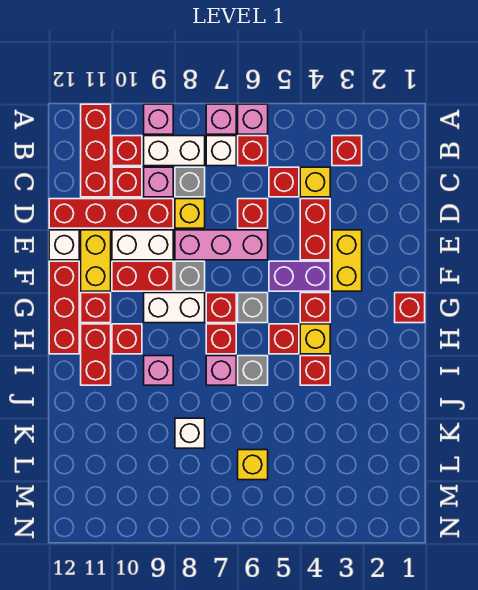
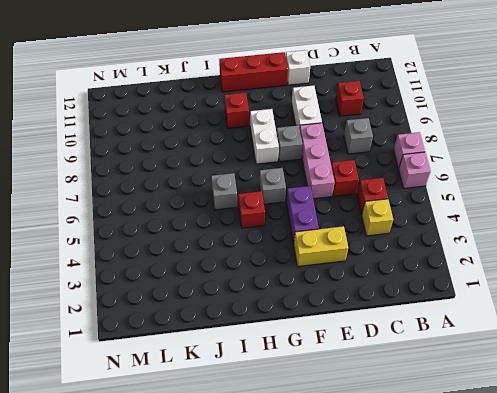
none -> pink brick A9 level 1
none -> red brick A11:C11 level 1
none -> red brick B3 level 1
none -> red brick B6 level 1

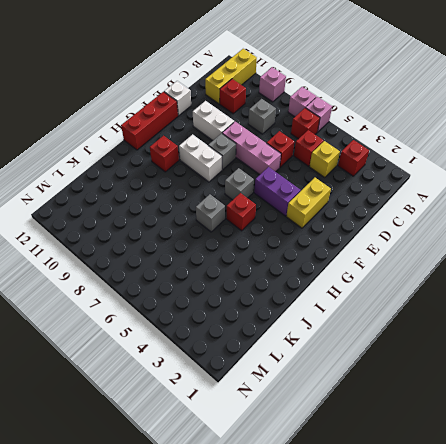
yellow brick A11:C11 level 1 -> red brick A11:C11 level 1
none -> white brick B7 level 1
none -> white brick B8:B9 level 1
none -> red brick B10 level 1
none -> pink brick C9 level 1

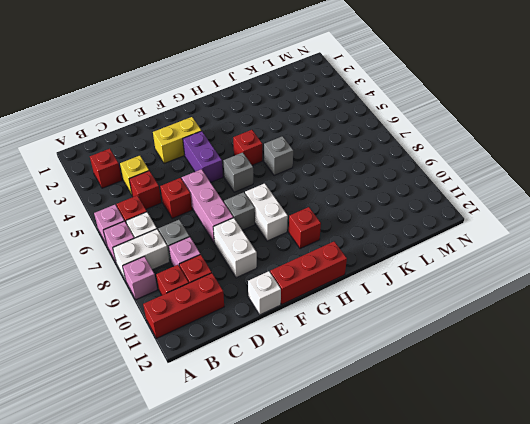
white brick A8:B8 level 1 -> white brick B8:B9 level 1
none -> red brick D4:E4 level 1
none -> yellow brick D8 level 1
none -> red brick D9:D12 level 1
none -> yellow brick E11:F11 level 1

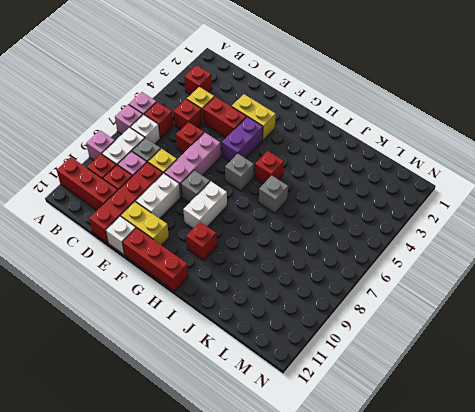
none -> red brick F9:F10 level 1
none -> red brick G1 level 1
none -> red brick G4 level 1
none -> red brick G7 level 1

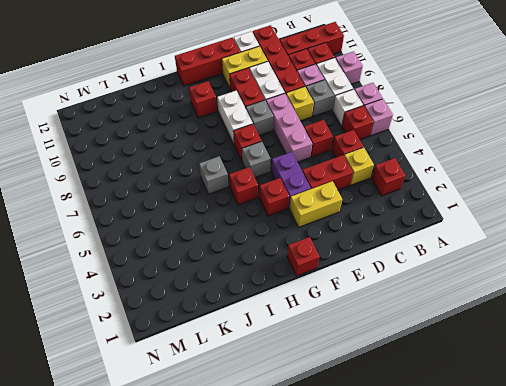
none -> red brick G11 level 1
none -> yellow brick H4 level 1
none -> red brick H7 level 1
none -> red brick H11:I11 level 1

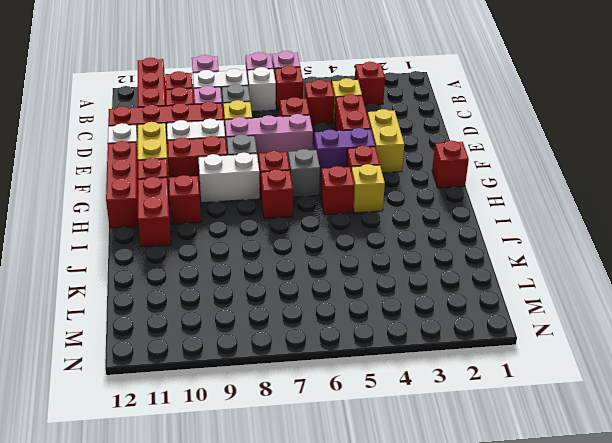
none -> red brick I4 level 1
none -> grey brick I6 level 1
none -> pink brick I7 level 1
none -> pink brick I9 level 1

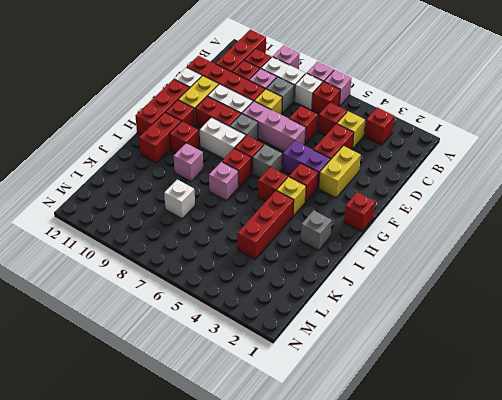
grey brick I2 level 1 -> grey brick I6 level 1
red brick I4:K4 level 1 -> red brick I4 level 1
none -> yellow brick L6 level 1

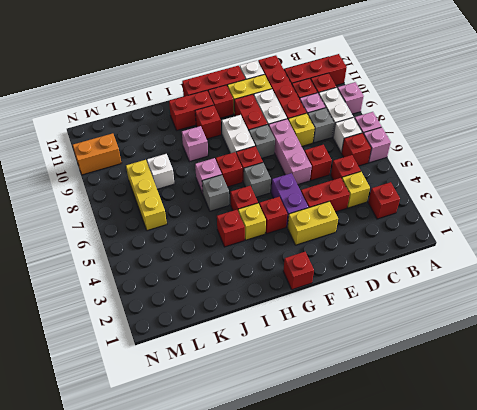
yellow brick L6:L8 level 1 -> yellow brick L6 level 1
orange brick M10:N10 level 1 -> none

